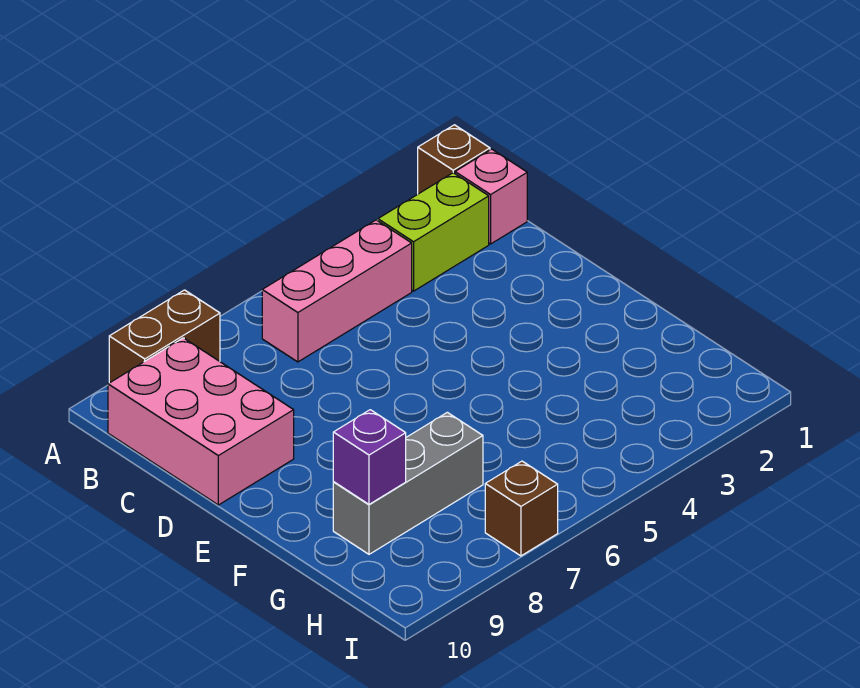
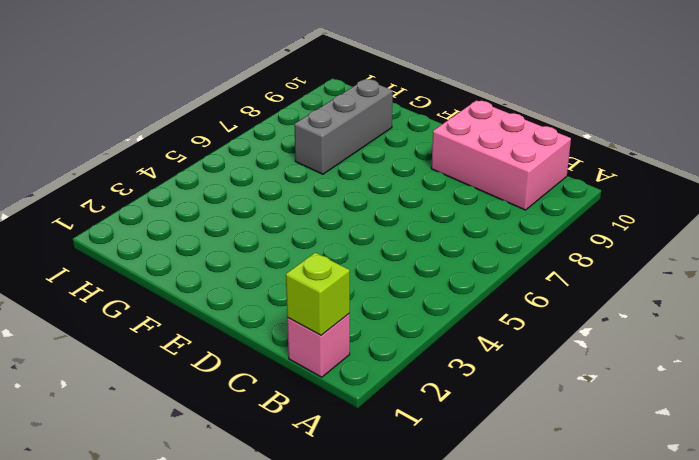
lime brick B1 level 2 -> none
none -> brown brick A1 level 1
none -> brown brick A8:A9 level 1

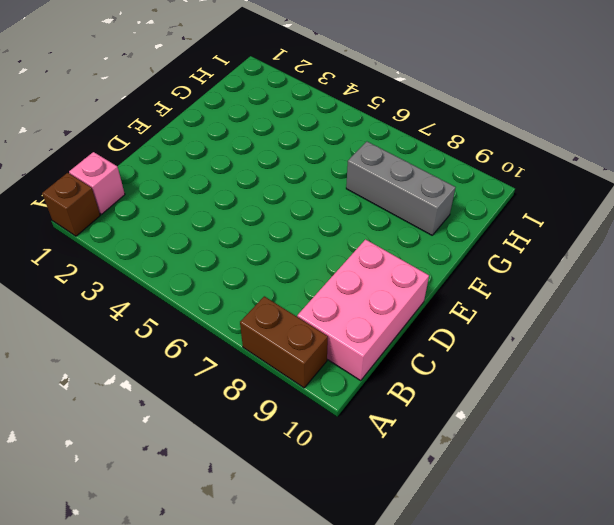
none -> lime brick B2:B3 level 1
none -> pink brick B4:B6 level 1

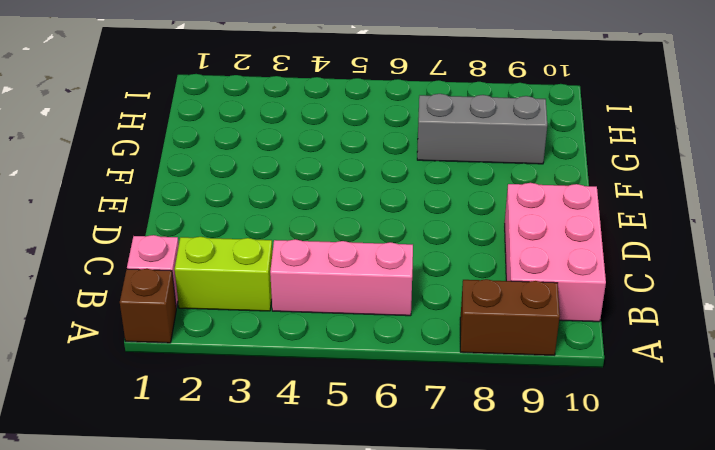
none -> brown brick I7 level 1
none -> purple brick G9 level 2

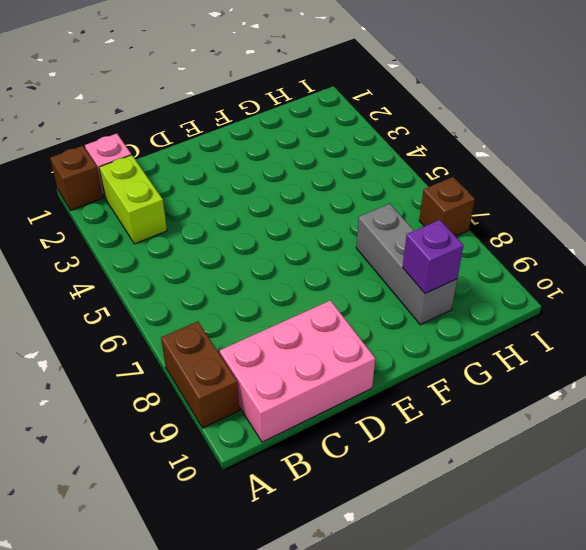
none -> pink brick B4:B6 level 1

